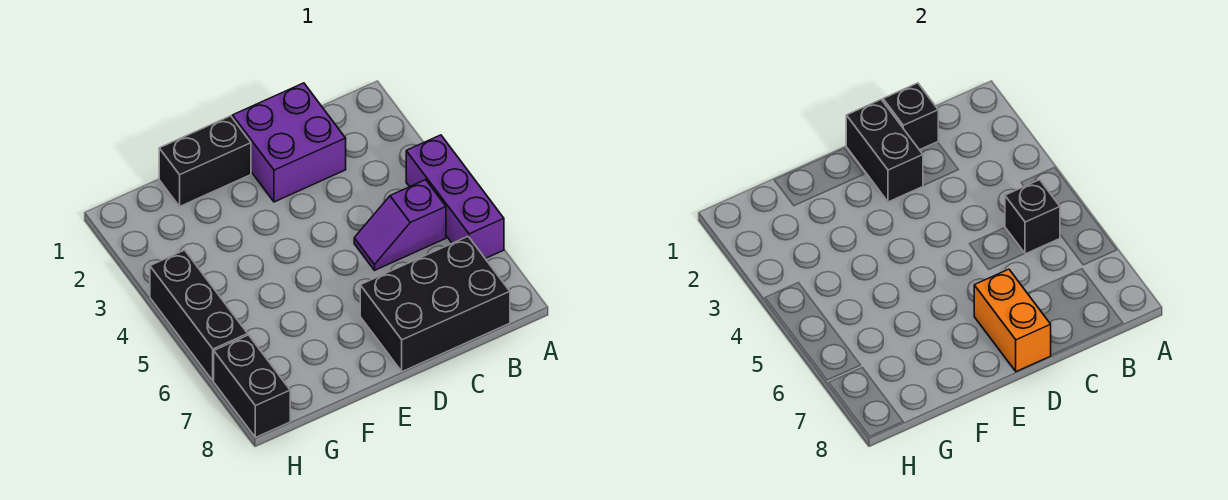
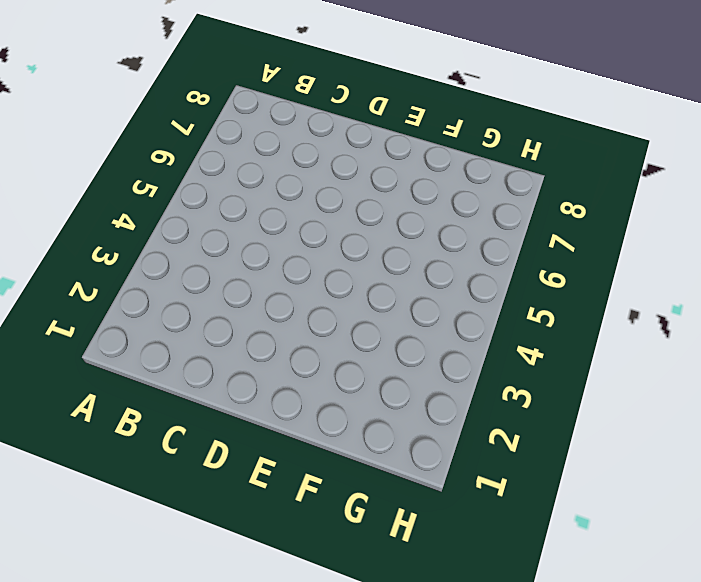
none -> purple brick A4:A6 level 1
none -> purple slope B5:C5 level 1 top B

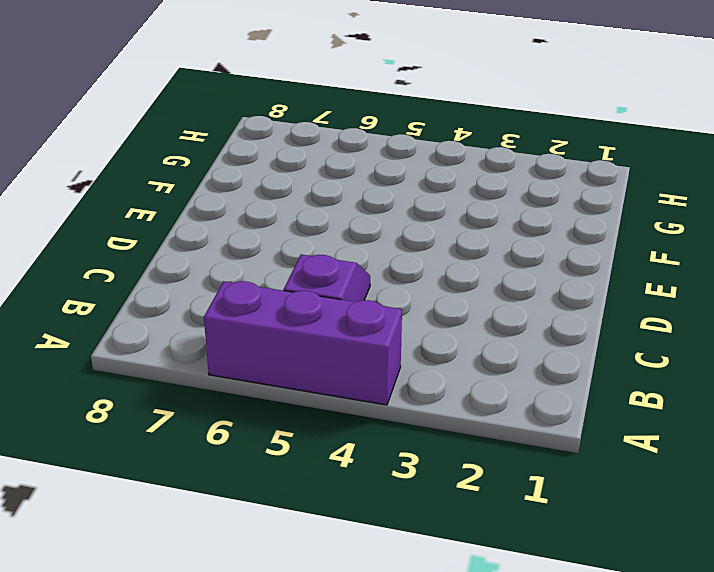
none -> black brick B7:D8 level 1
none -> purple brick C1:D2 level 1

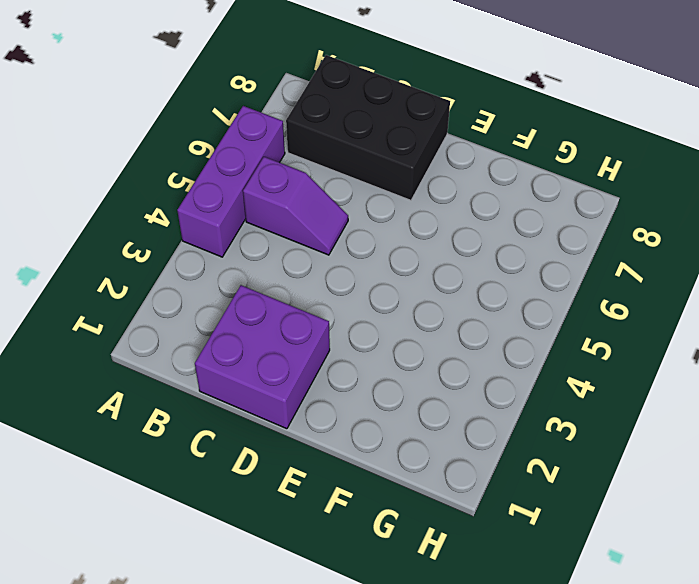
none -> black brick E1:F1 level 1
none -> black brick H4:H6 level 1

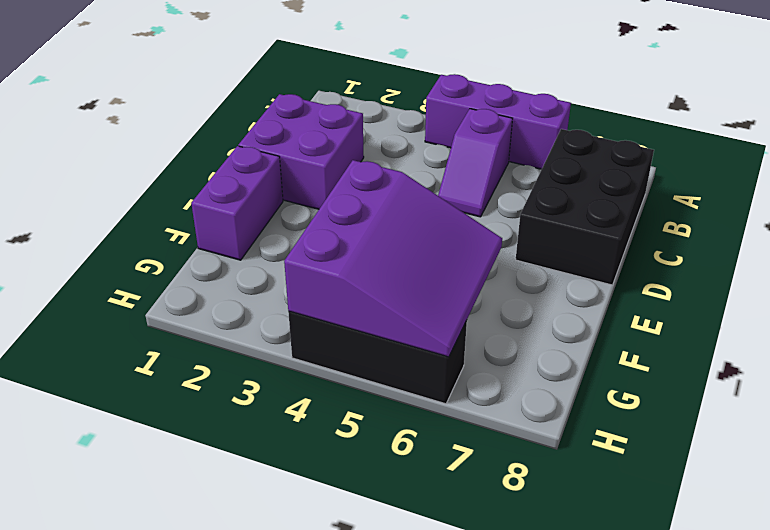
purple brick E1:F1 level 1 -> black brick E1:F1 level 1
purple slope F4:H6 level 2 top 4 -> none
none -> black brick H7:H8 level 1
none -> black brick B5 level 2

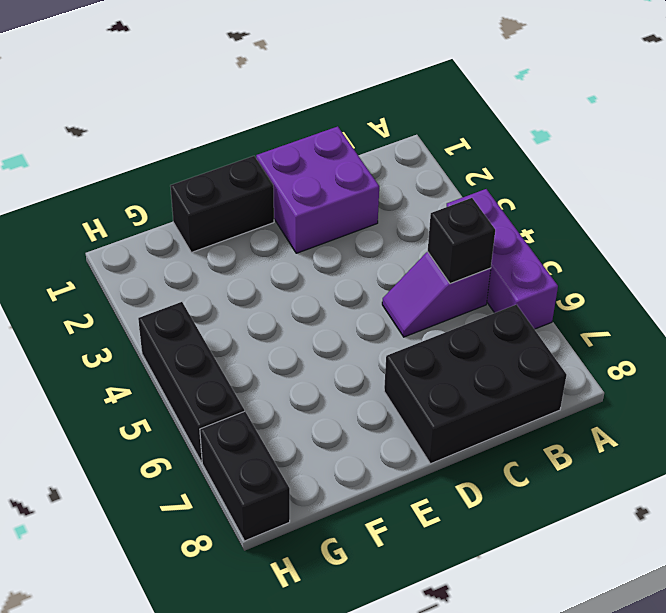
none -> black brick C1 level 2
none -> black brick D1:D2 level 2

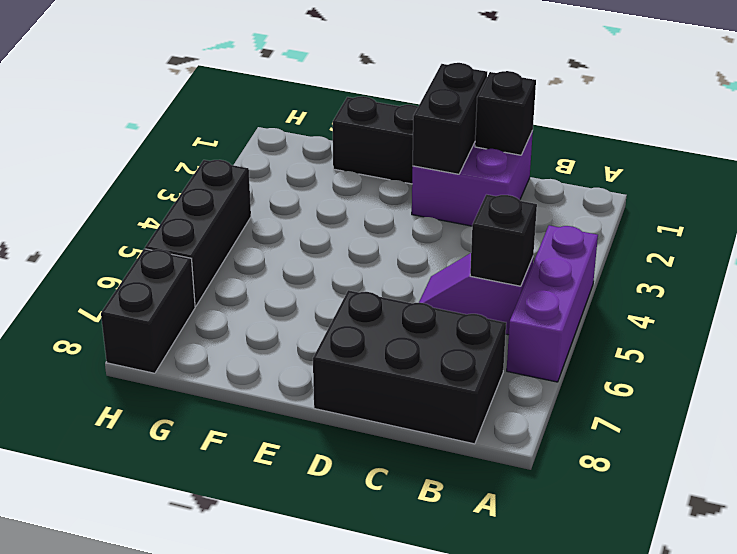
none -> orange brick D7:D8 level 2

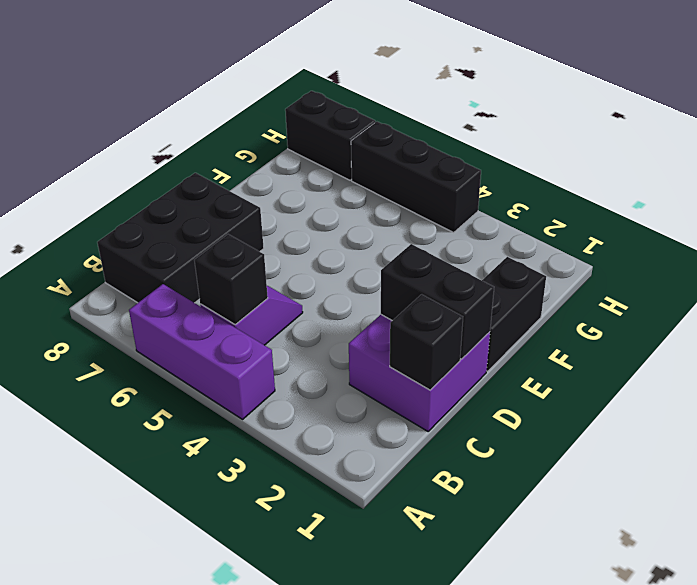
none -> orange brick D7:D8 level 2

